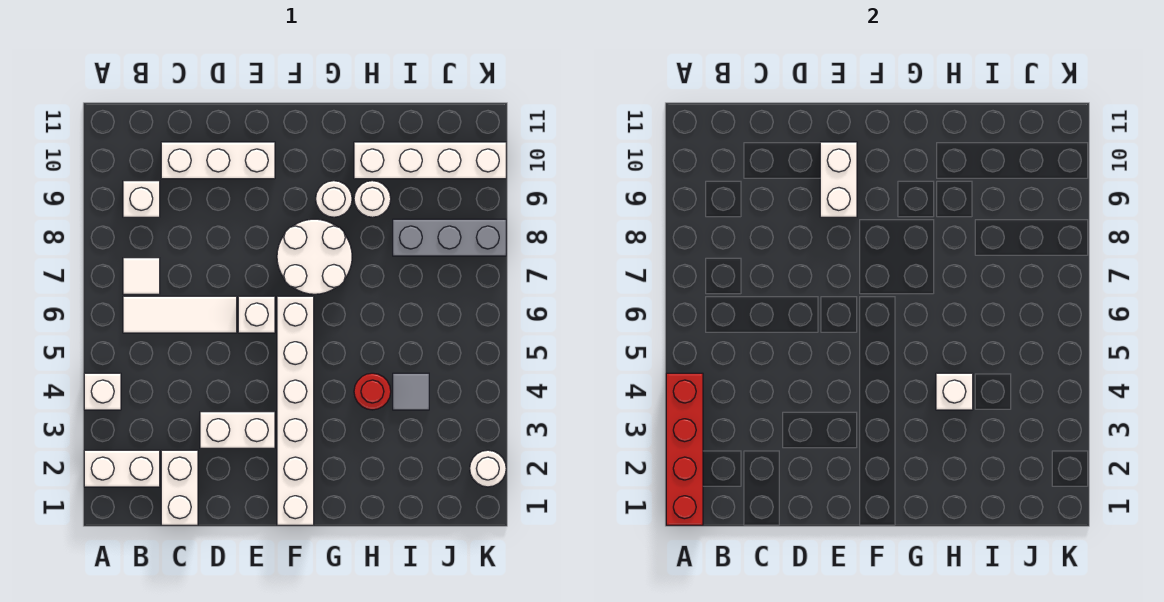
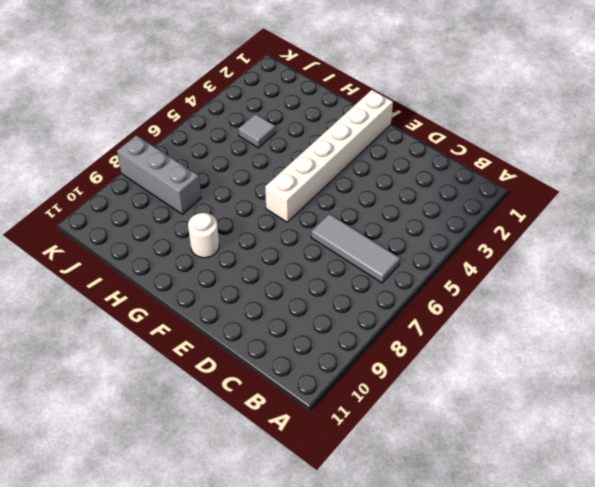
grey tile B6:D6 level 1 -> white tile B6:D6 level 1
none -> white brick A2:B2 level 1
none -> white brick A4 level 1
none -> white tile B7 level 1

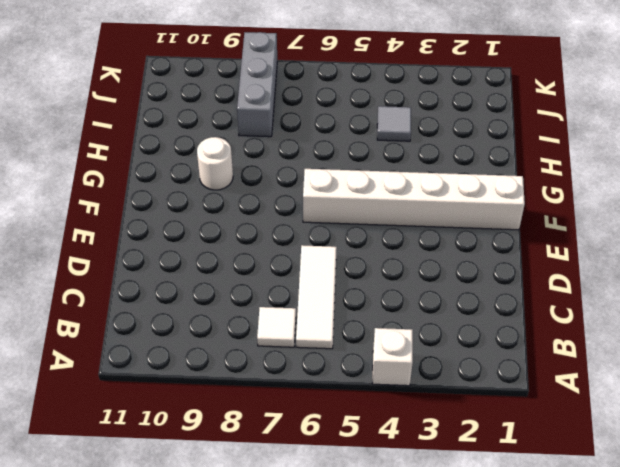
none -> white brick A2:B2 level 1
none -> white brick B9 level 1
none -> white brick C1:C2 level 1

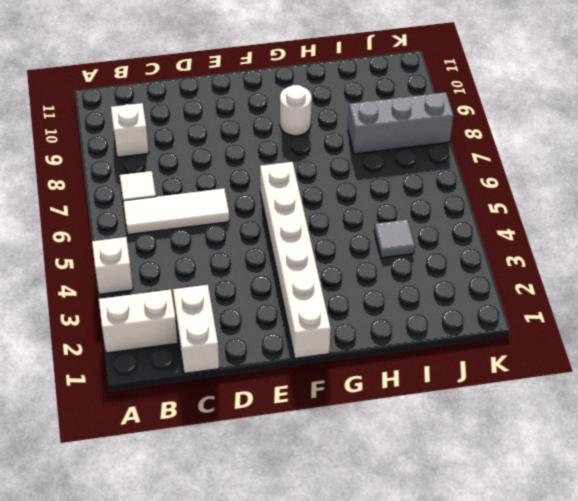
none -> white brick C10:E10 level 1
none -> white brick D3:E3 level 1
none -> white brick E6 level 1

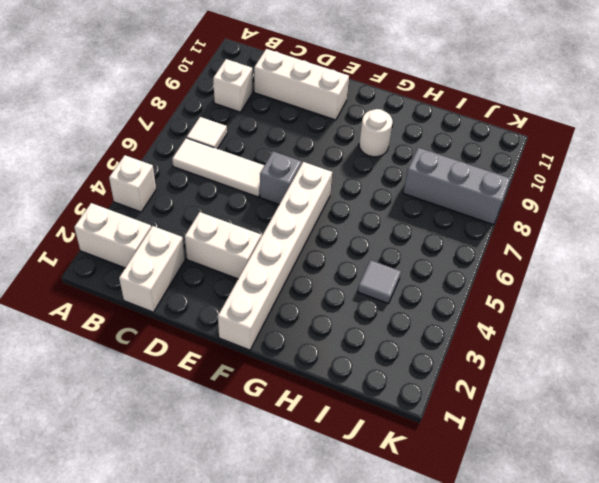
grey brick E6 level 1 -> white brick E6 level 1
none -> white round brick F7:G8 level 1
none -> red round brick H4 level 1
none -> white round brick H9 level 1

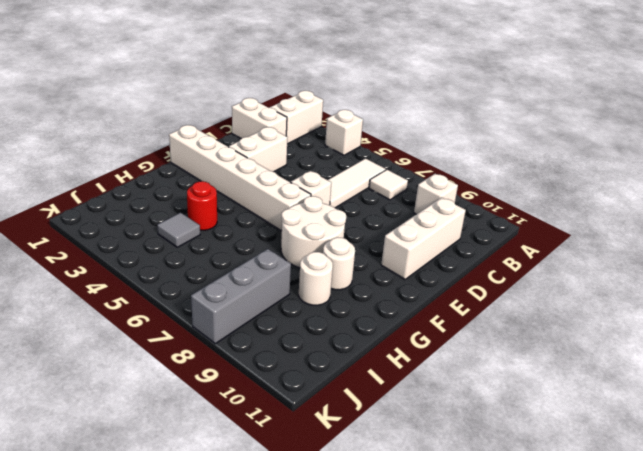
none -> white brick H10:K10 level 1
none -> white round brick K2 level 1
none -> red brick A1:A4 level 2

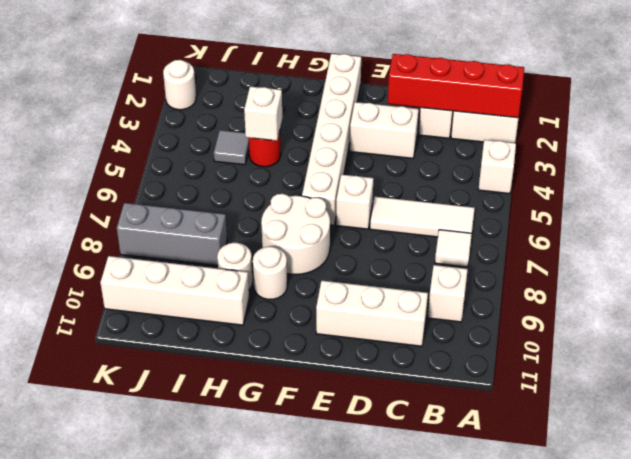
red brick A2:D2 level 2 -> red brick A1:A4 level 2
none -> white brick E9:E10 level 2

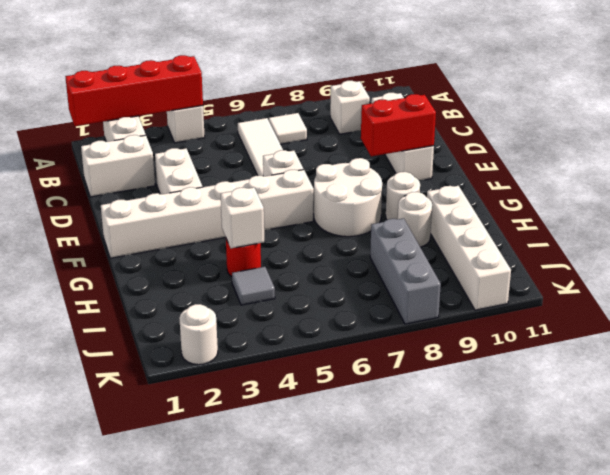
red brick E9:E10 level 2 -> white brick E9:E10 level 2

